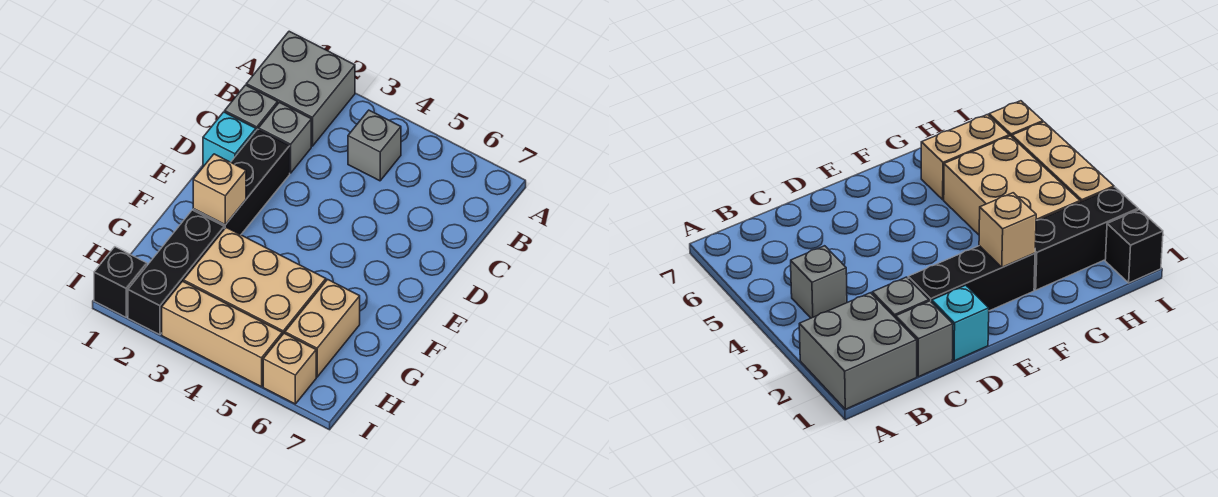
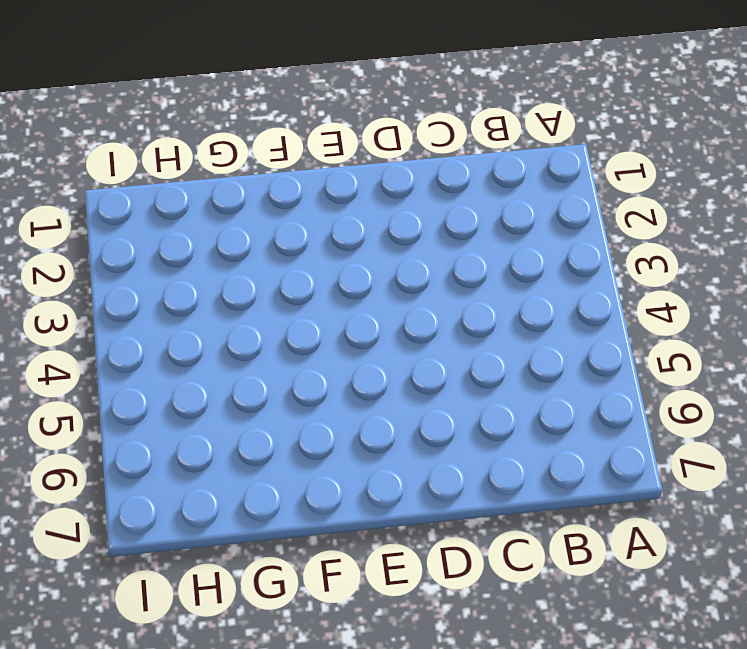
none -> grey brick A1:B2 level 1
none -> grey brick B4 level 1
none -> grey brick C1 level 1

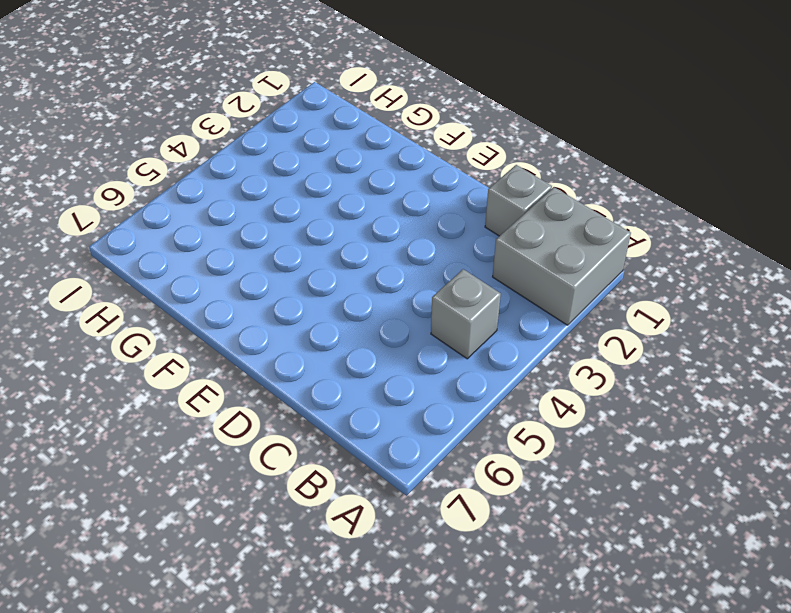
none -> grey brick C2 level 1
none -> cyan brick D1 level 1
none -> black brick D2:F2 level 1

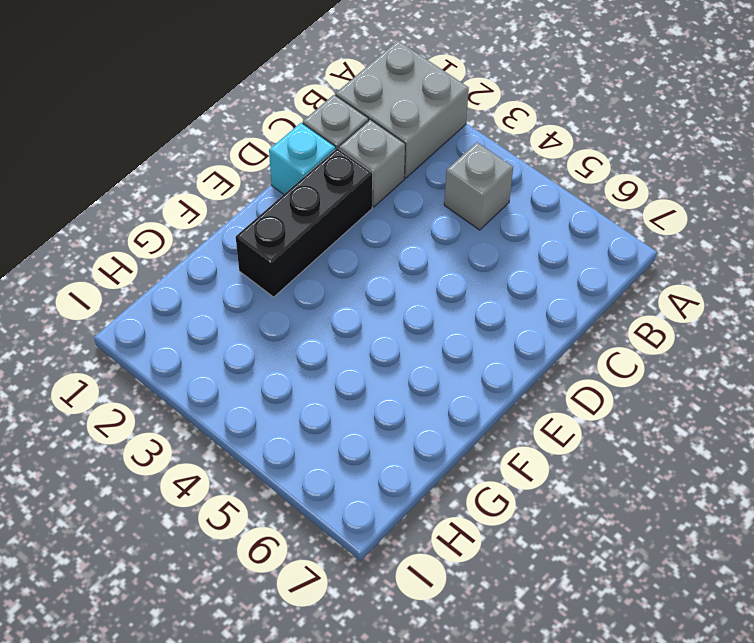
none -> black brick G2:I2 level 1
none -> tan brick G3:H5 level 1
none -> tan brick G6:H6 level 1

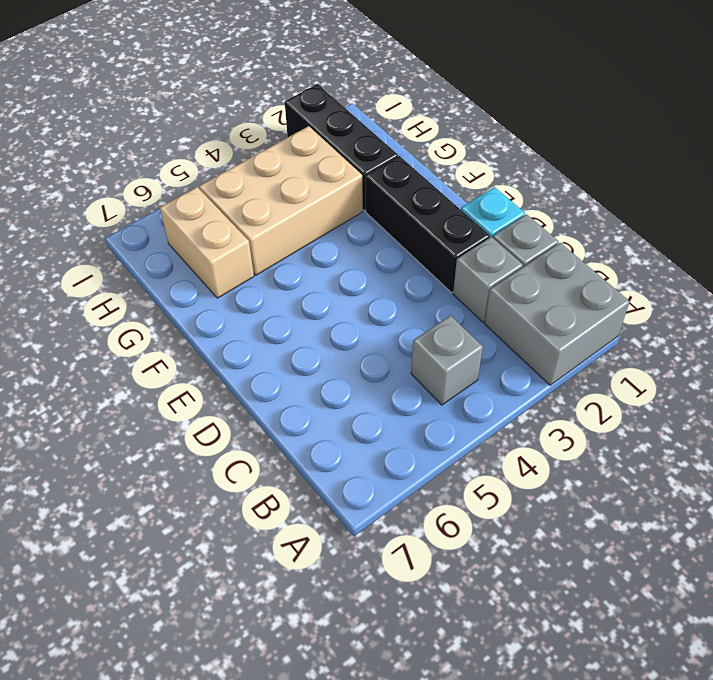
none -> black brick I1 level 1
none -> tan brick I3:I5 level 1
none -> tan brick I6 level 1

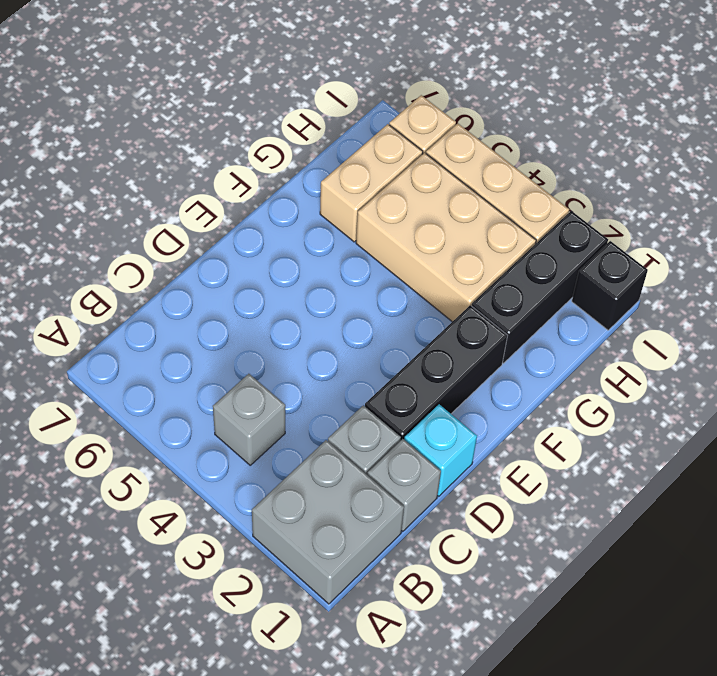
none -> tan brick F2 level 2

